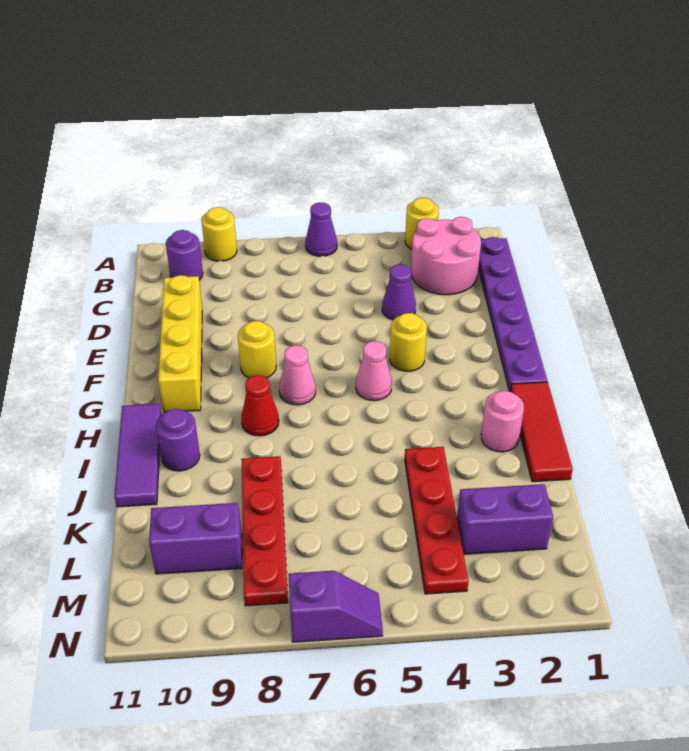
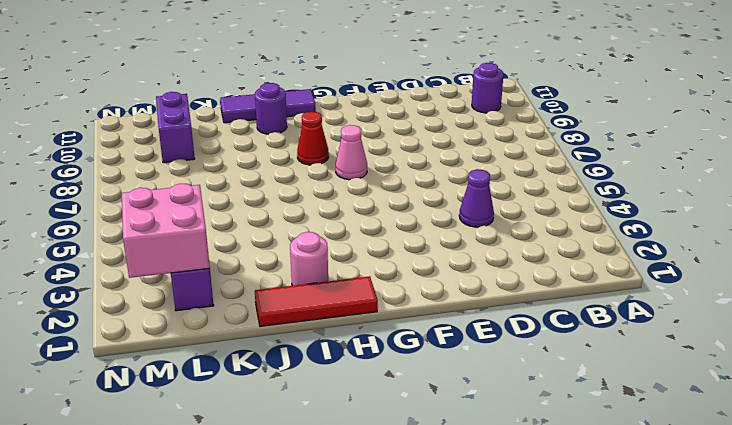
pink brick L2:M3 level 2 -> none
none -> yellow round brick A3 level 1
none -> purple cone A6 level 1
none -> yellow round brick A9 level 1

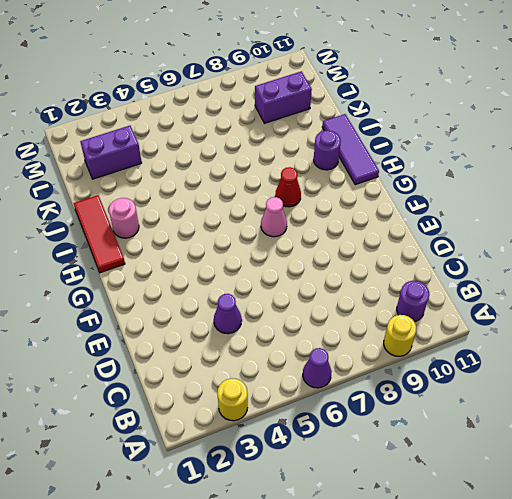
none -> purple plate B1:G1 level 1
none -> pink round brick B2:C3 level 1
none -> yellow brick D10:G10 level 1

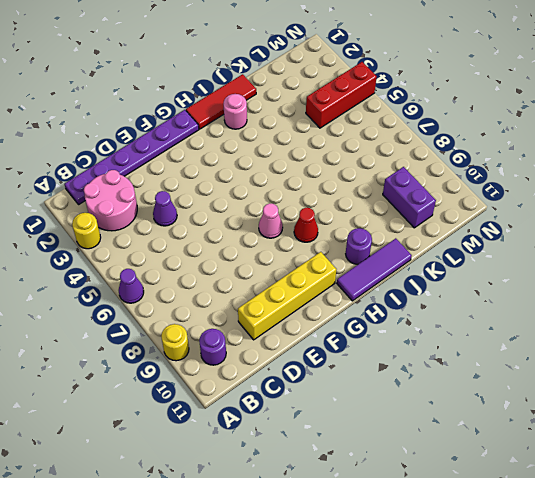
red brick L4:N4 level 1 -> red plate J4:M4 level 1
none -> yellow round brick F4 level 1
none -> yellow round brick F8 level 1
none -> pink cone G5 level 1

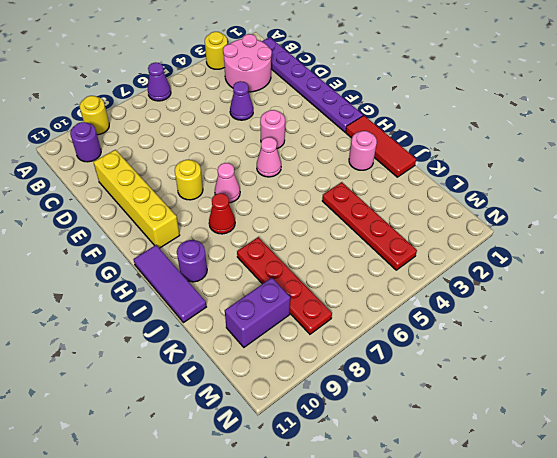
pink round brick F4 level 1 -> yellow round brick F4 level 1
none -> purple brick L2:L3 level 1
none -> purple slope N6:N7 level 1 top 7

